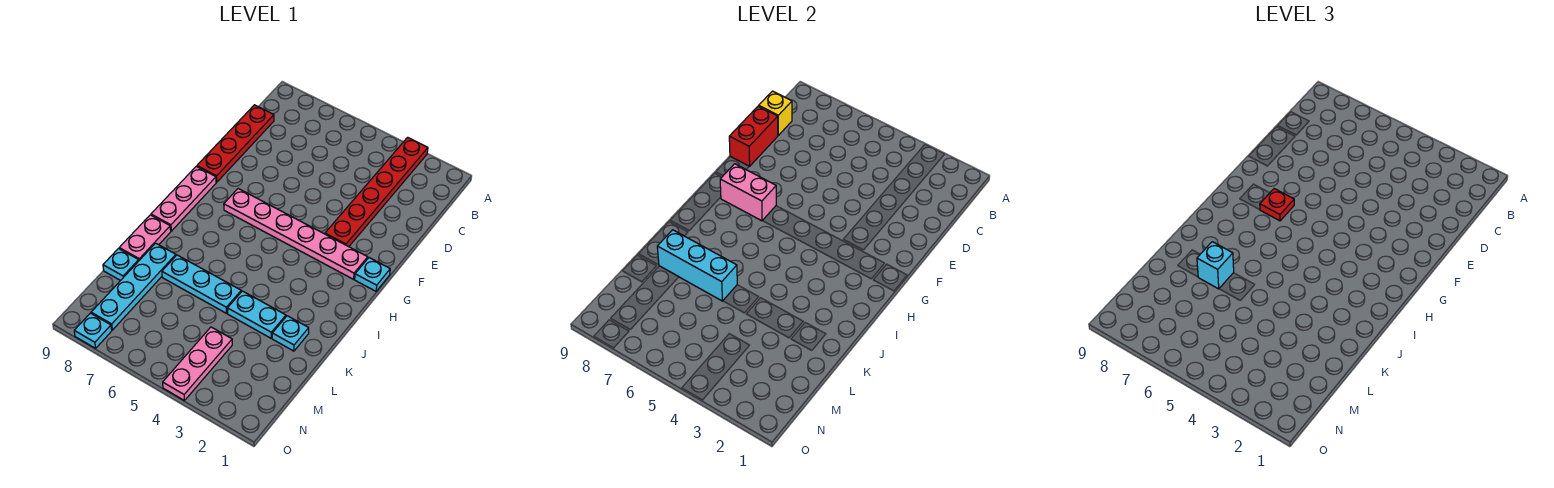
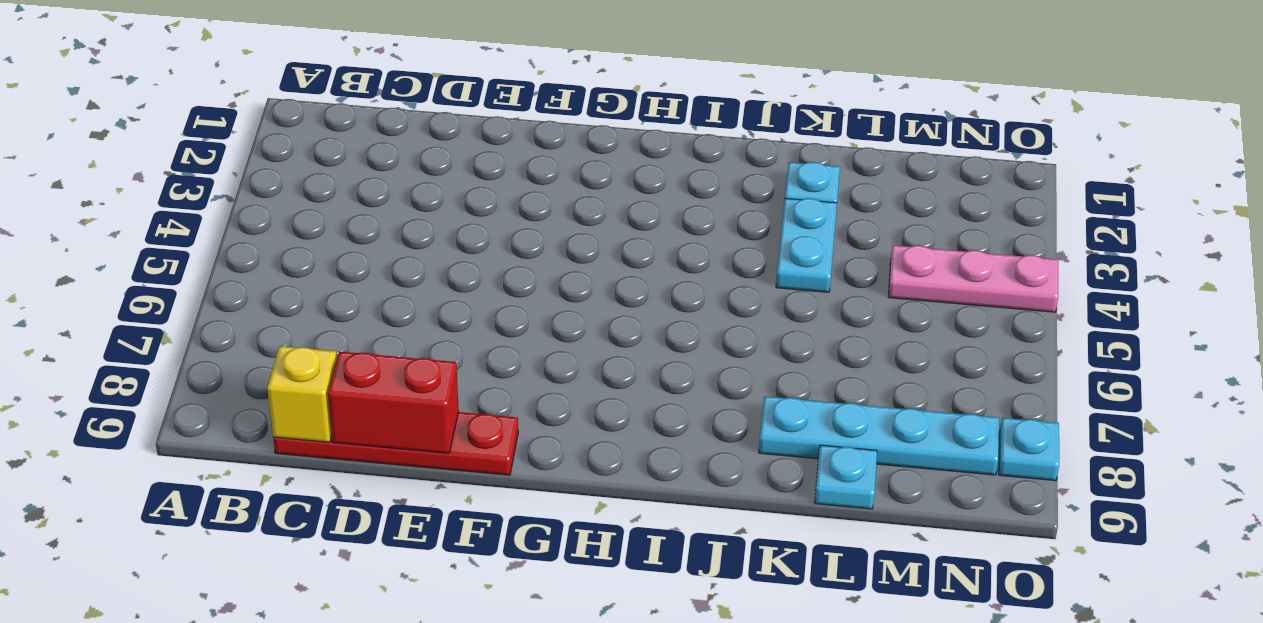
none -> red plate A3:F3 level 1
none -> cyan plate G1 level 1
none -> pink plate G2:G7 level 1

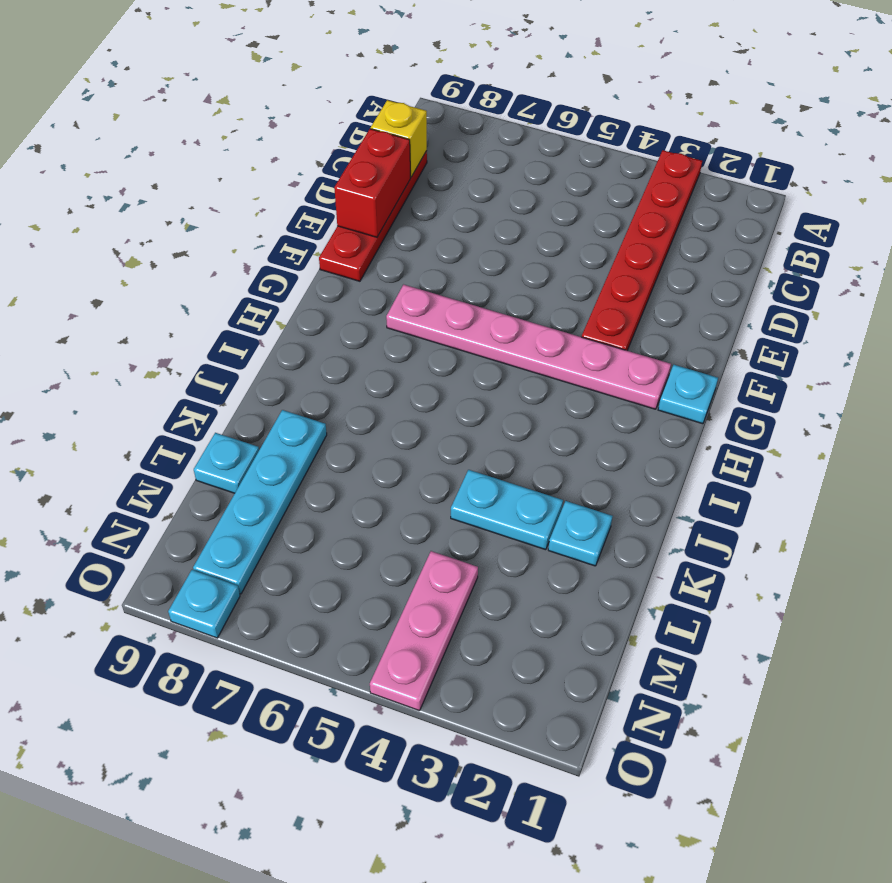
none -> pink plate G9:I9 level 1
none -> pink plate J9:K9 level 1
none -> cyan plate K5:K7 level 1

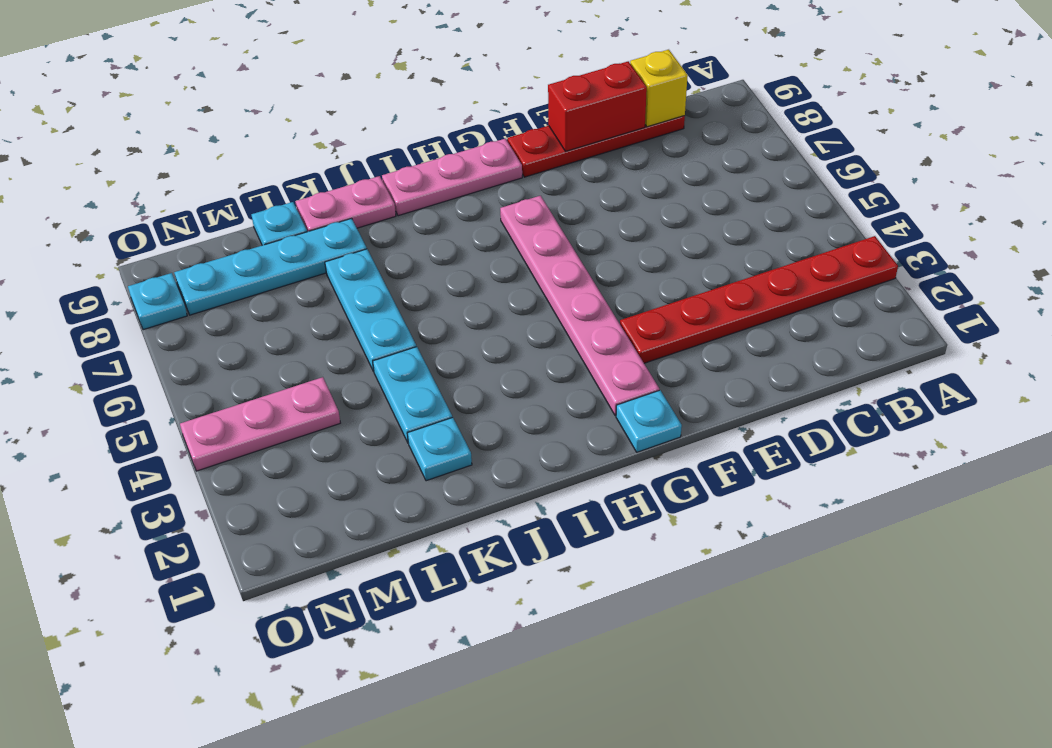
none -> pink brick G7:G8 level 2
none -> cyan brick K6:K8 level 2
none -> red plate G7 level 3

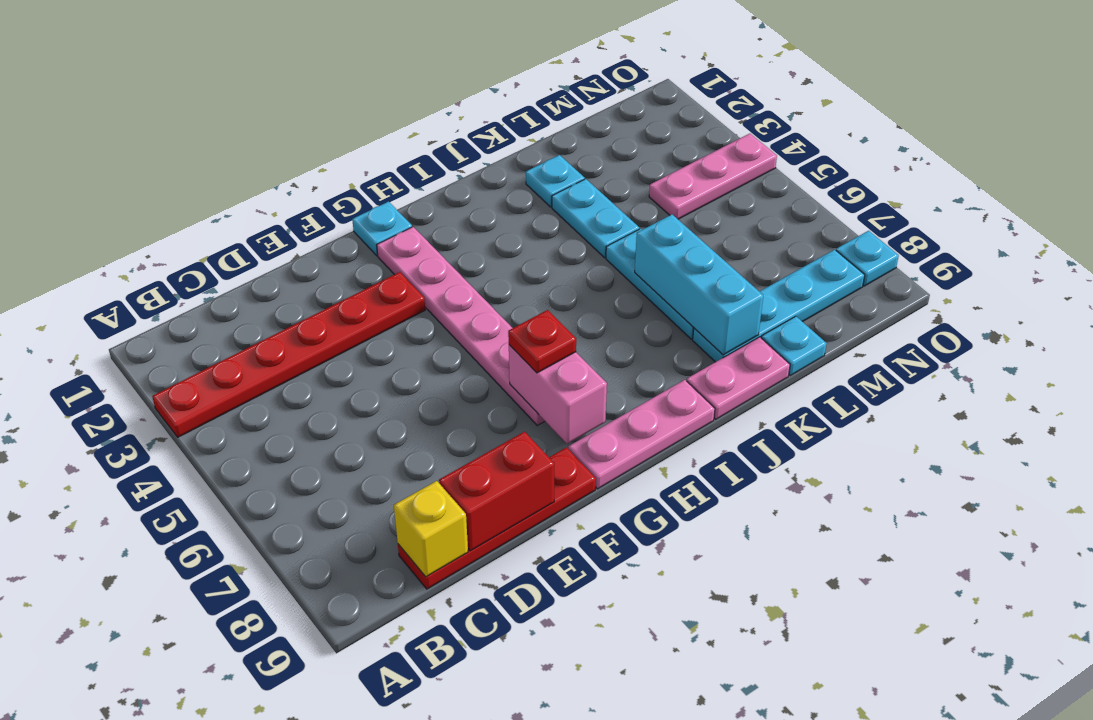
none -> cyan brick K7 level 3

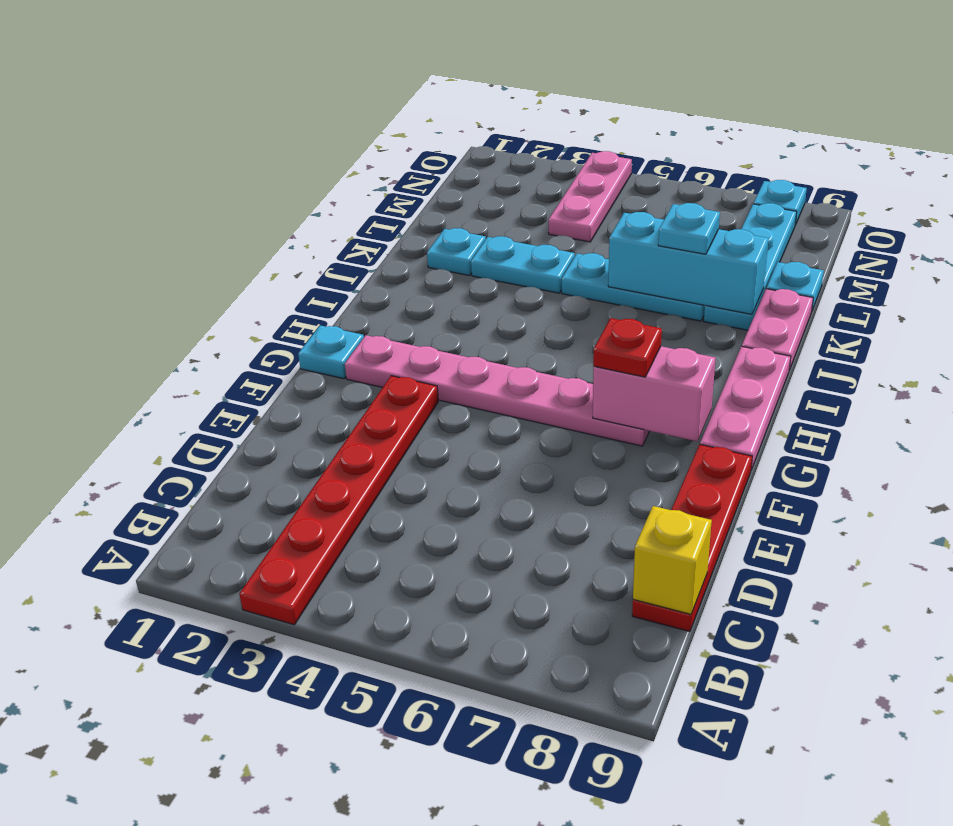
cyan plate K7 level 3 -> cyan brick K7 level 3
none -> red brick D9:E9 level 2

